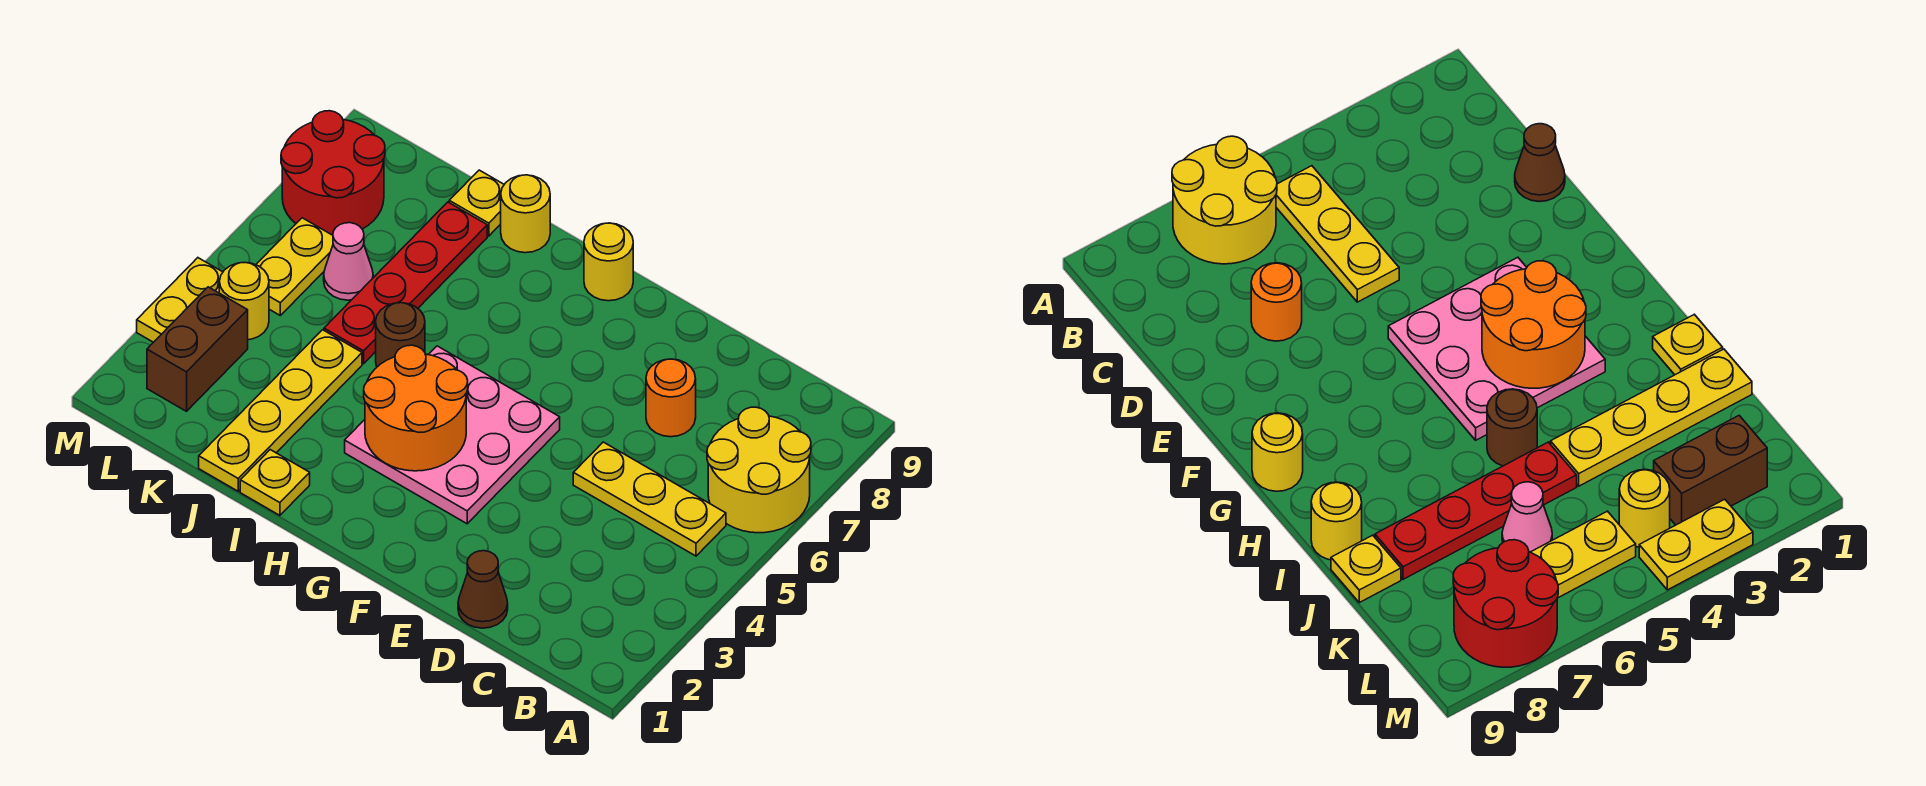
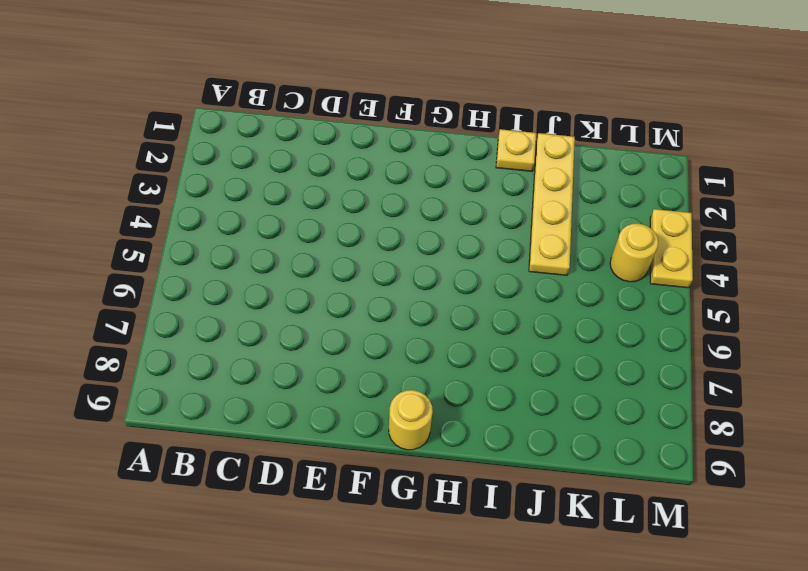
none -> yellow round brick A6:B7 level 1
none -> yellow plate B5:D5 level 1
none -> brown cone D1 level 1

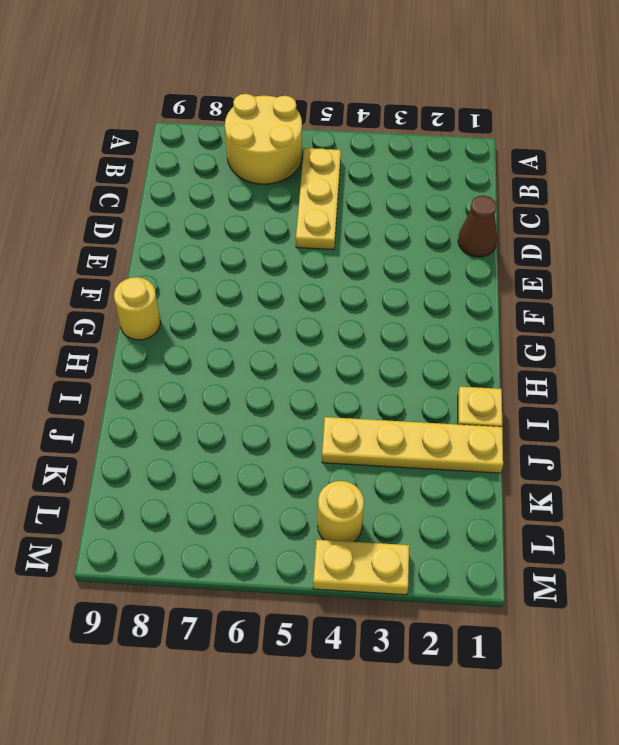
none -> orange round brick D7 level 1
none -> pink plate F3:H5 level 1
none -> brown round brick I5 level 1

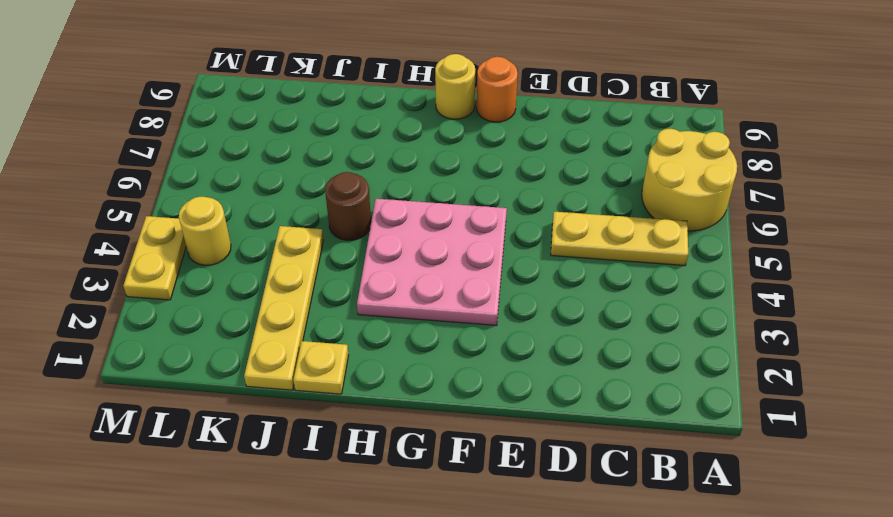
orange round brick F9 level 1 -> orange round brick D7 level 1
none -> brown cone D1 level 1
none -> yellow round brick I9 level 1
none -> red plate J5:J8 level 1

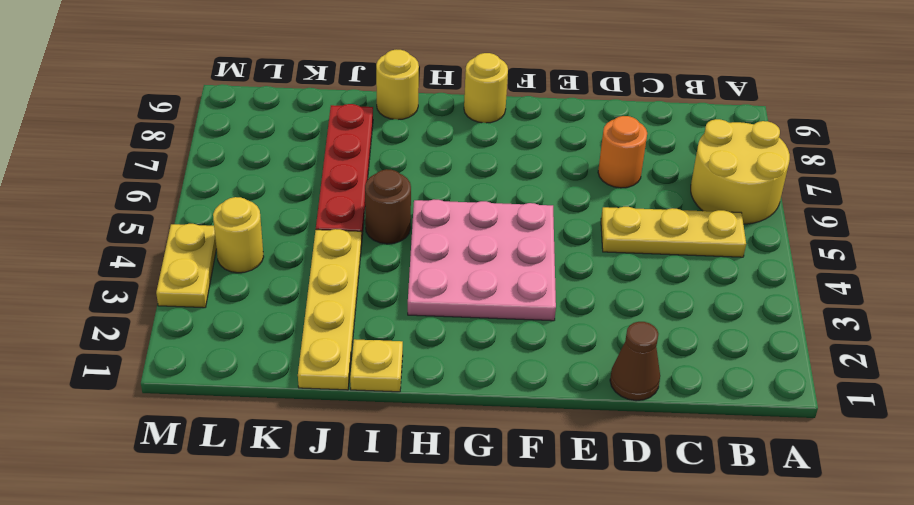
none -> yellow plate J9 level 1
none -> pink cone K6 level 1
none -> brown brick L2:L3 level 1

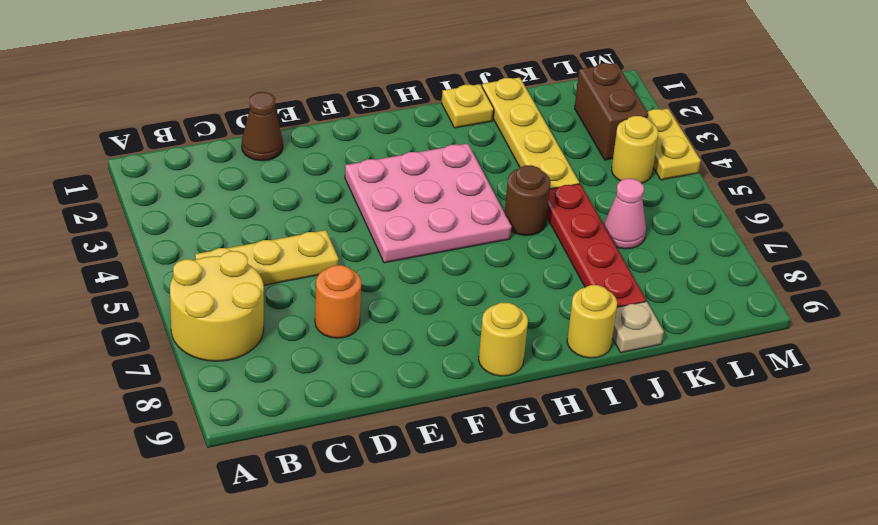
tan plate J9 level 1 -> yellow plate J9 level 1
none -> yellow plate L5:L6 level 1
none -> red round brick L7:M8 level 1
none -> orange round brick G3:H4 level 2

